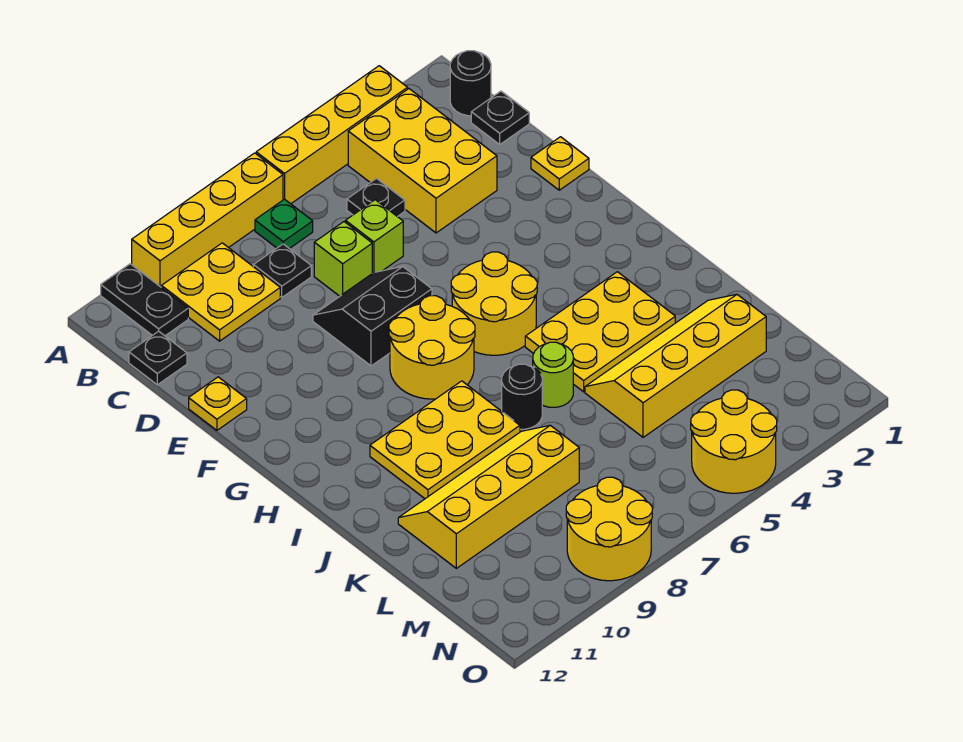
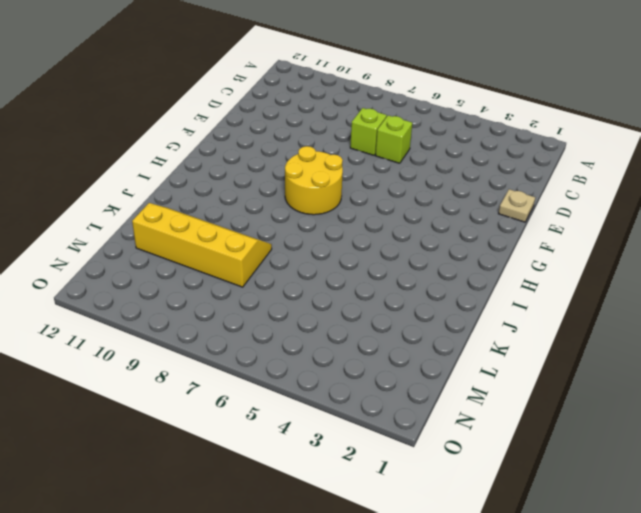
tan plate E1 level 1 -> yellow plate E1 level 1
none -> yellow brick A3:A6 level 1
none -> yellow brick A7:A10 level 1
none -> black plate A11:B11 level 1

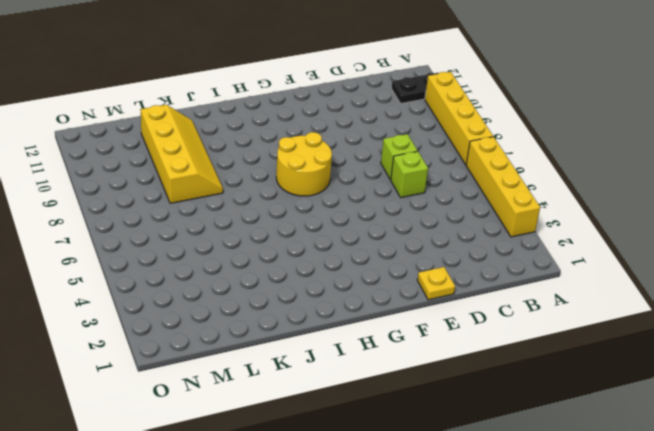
none -> black round brick B1 level 1
none -> yellow brick B3:D4 level 1
none -> green plate B7 level 1

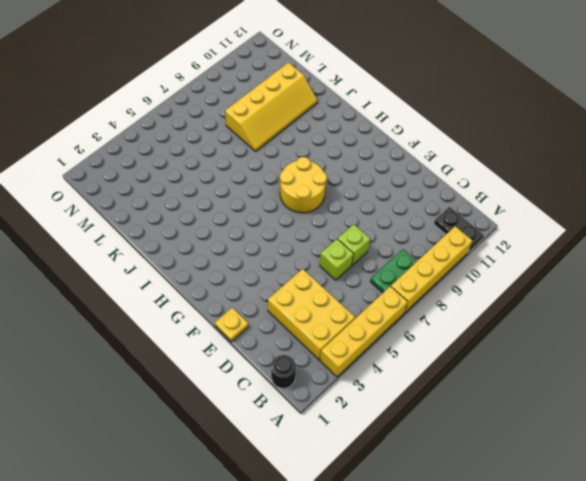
green plate B7:B8 level 1 -> green plate B7 level 1
none -> yellow plate B9:C10 level 1
none -> black plate C1 level 1
none -> black plate C5 level 1

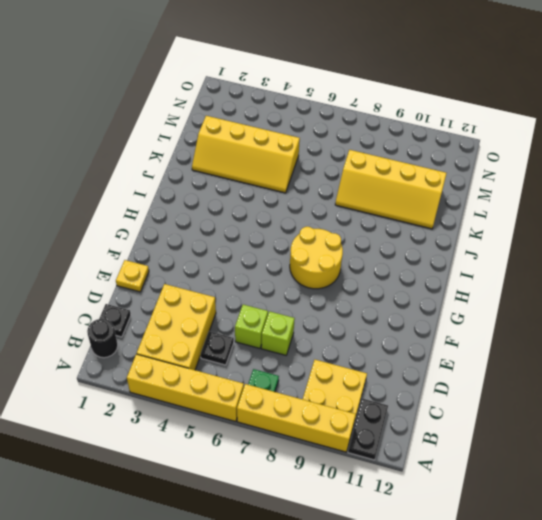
none -> black plate C8 level 1
none -> black plate C12 level 1
none -> black slope E7:F8 level 1 top F

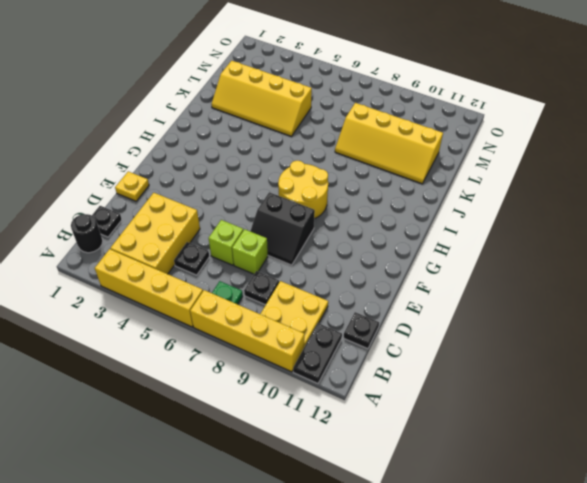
none -> yellow plate E12 level 1
none -> yellow round brick G5:H6 level 1
none -> yellow plate I3:J5 level 1

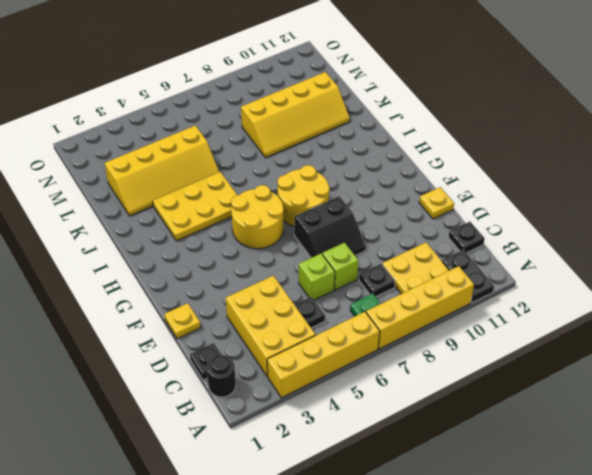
none -> yellow plate I8:J10 level 1
none -> lime round brick J6 level 1
none -> black round brick J7 level 1

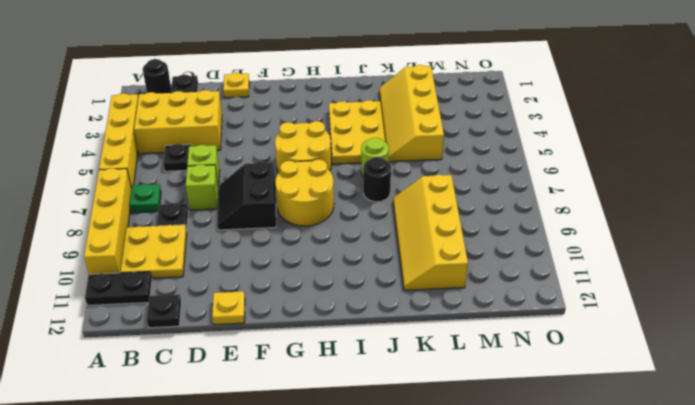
none -> yellow plate I8:J10 level 1
none -> yellow round brick N4:O5 level 1
none -> yellow round brick N8:O9 level 1

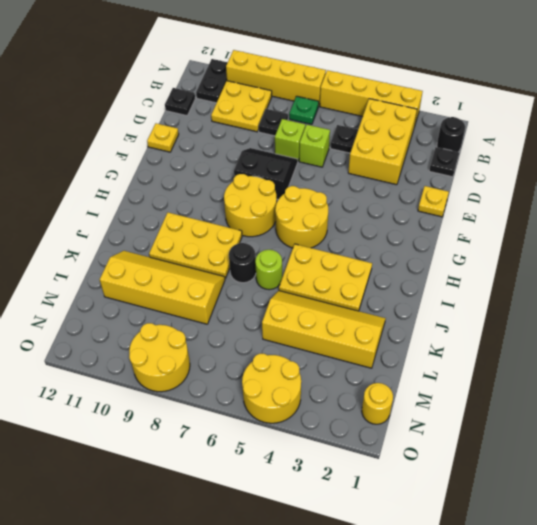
yellow round brick N1 level 1 -> none

